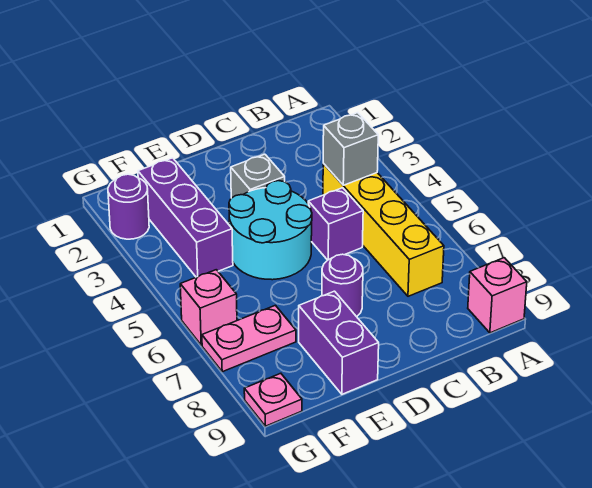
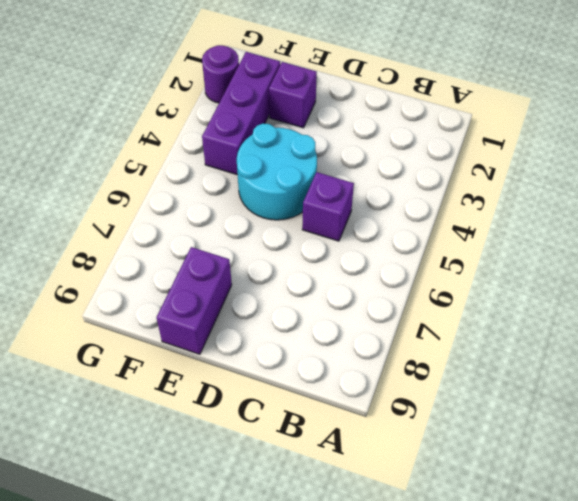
purple brick E2 level 1 -> none
none -> pink brick A9 level 1
none -> yellow brick B4:B7 level 1
none -> grey brick D3 level 1

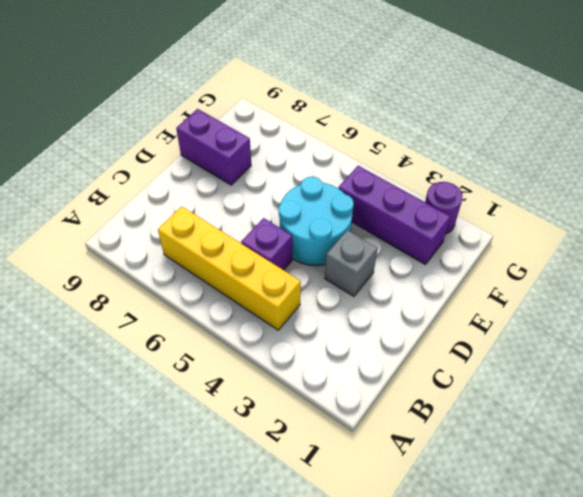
none -> pink brick A9 level 1
none -> purple round brick D7 level 1
none -> pink plate F7:G7 level 1

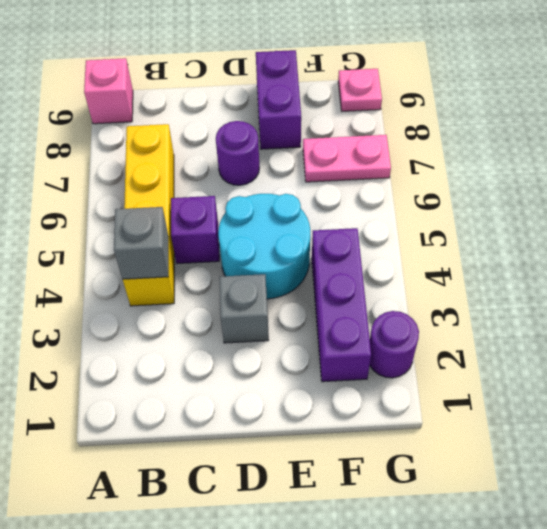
none -> pink brick G6 level 1

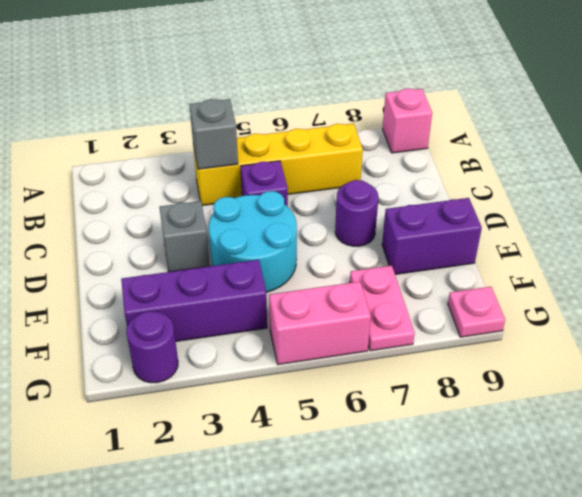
pink brick G5:G6 level 1 -> pink brick G6 level 1

